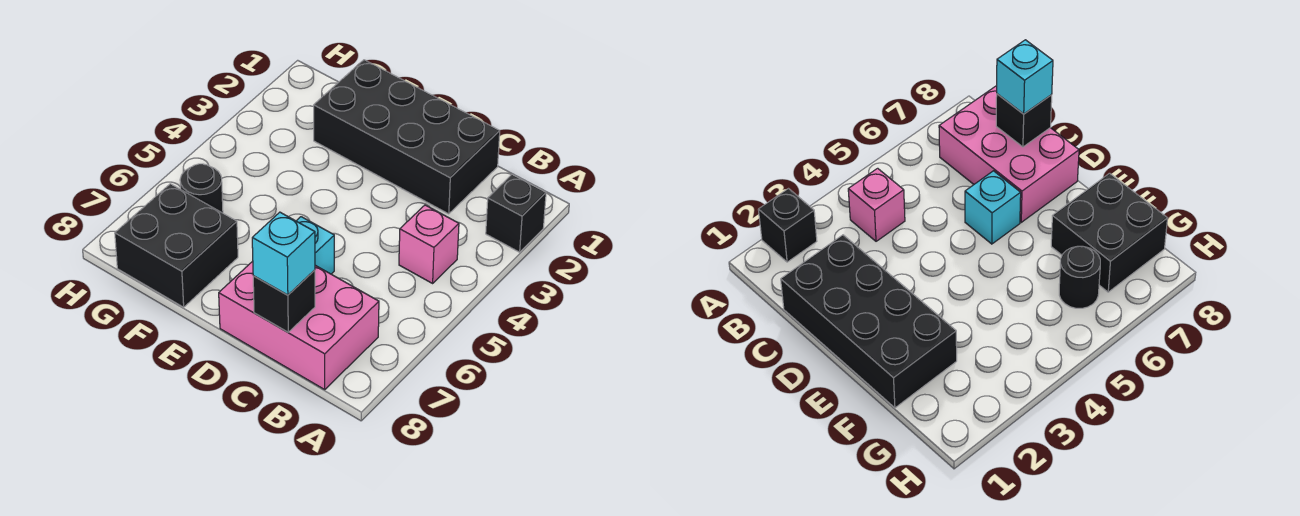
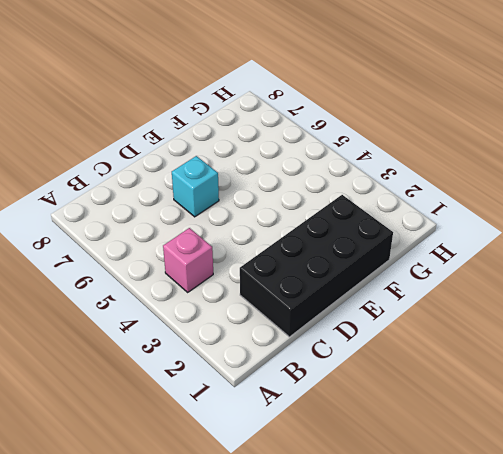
none -> black brick A2 level 1
none -> pink brick B7:D8 level 1

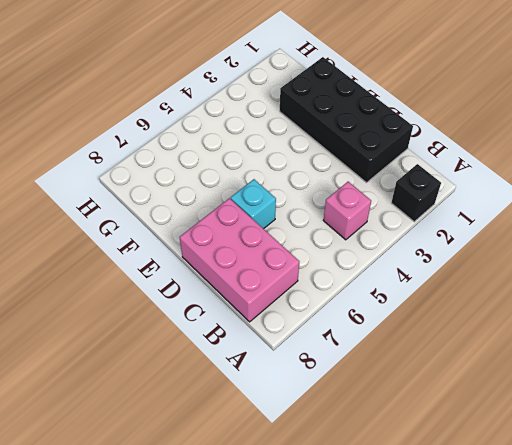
none -> black brick F7:G8 level 1
none -> black round brick G6 level 1

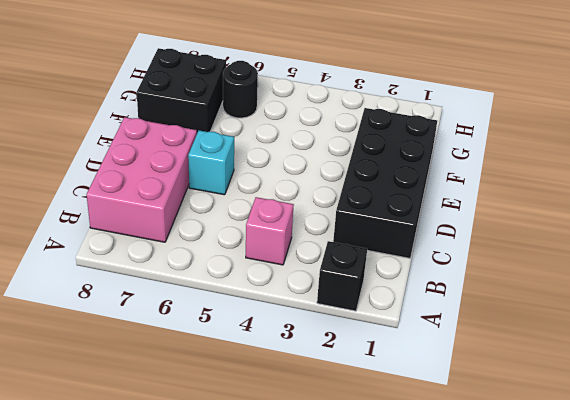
none -> black brick C8 level 2
none -> cyan brick C8 level 3

